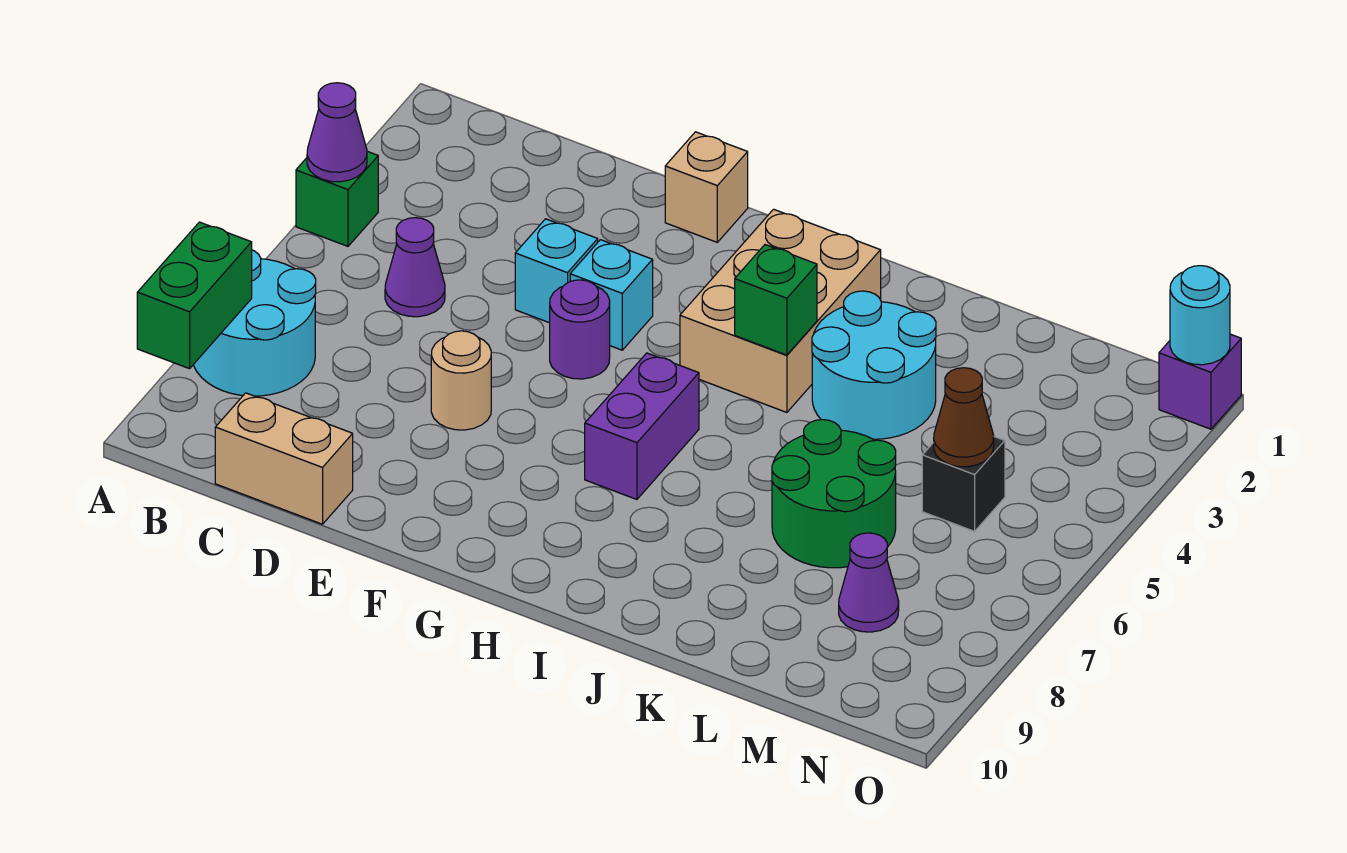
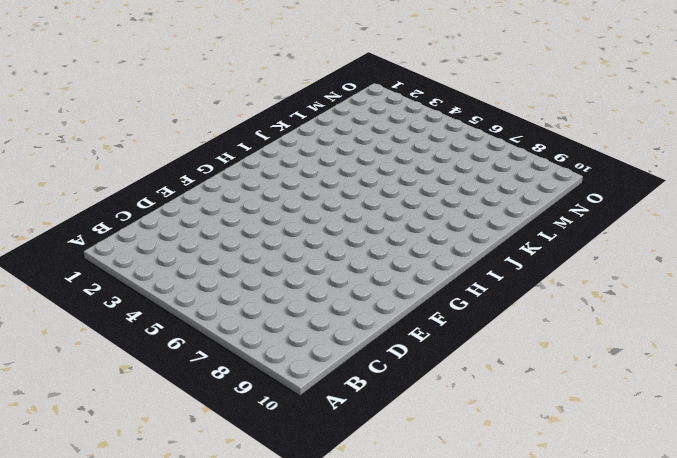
none -> green brick A4 level 1
none -> cyan round brick A7:B8 level 1
none -> purple cone C5 level 1

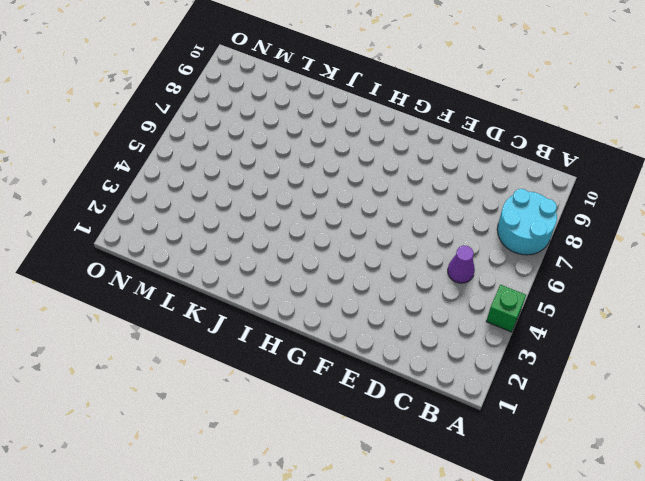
none -> tan brick C10:D10 level 1
none -> cyan brick E4 level 1
none -> tan round brick E7 level 1

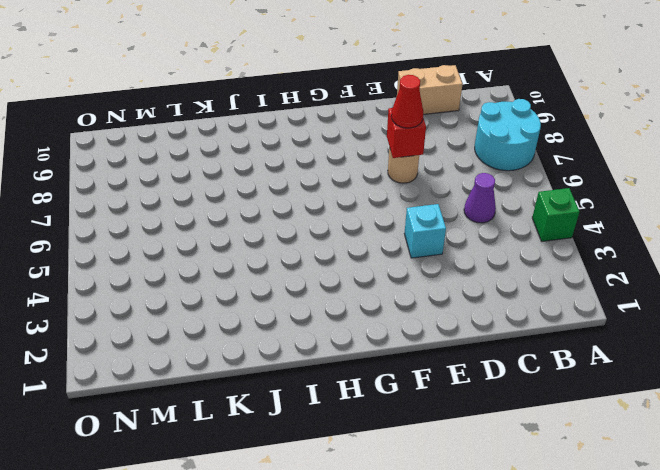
red brick E7 level 2 -> none
red cone E7 level 3 -> none
none -> tan brick F1 level 1
none -> cyan brick F4 level 1
none -> purple round brick F5 level 1

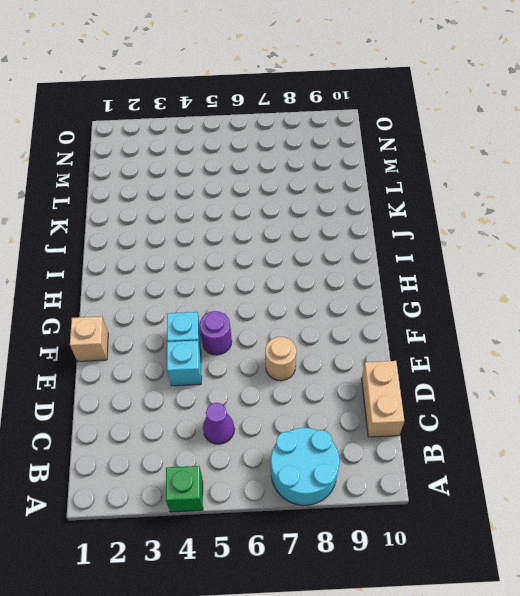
none -> tan brick H2:I4 level 1
none -> purple brick H6:H7 level 1
none -> cyan round brick J3:K4 level 1

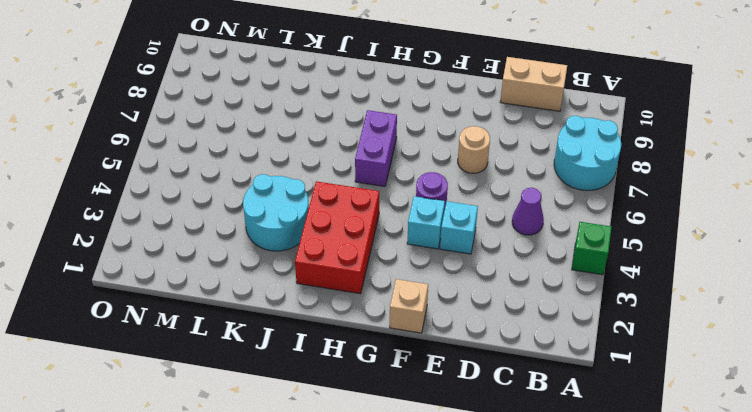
red brick H2:I4 level 1 -> tan brick H2:I4 level 1
none -> green round brick K6:L7 level 1
none -> black brick M5 level 1
none -> purple cone M8 level 1

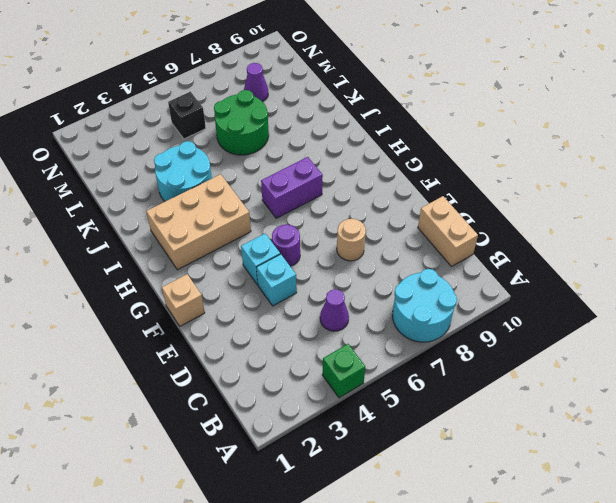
none -> purple brick O1 level 1
none -> purple cone A4 level 2
none -> green brick A8:A9 level 2

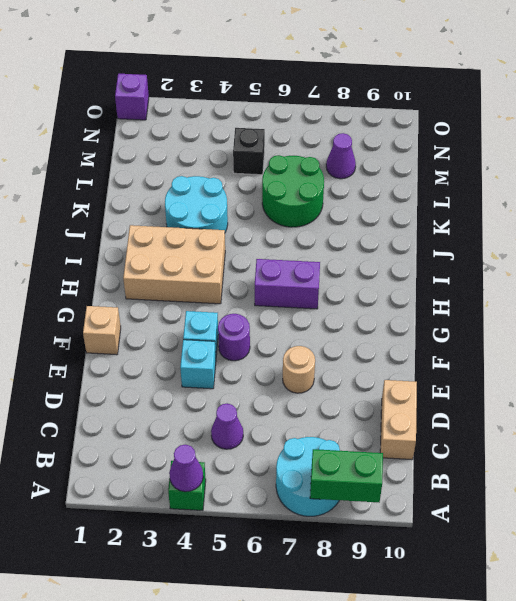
none -> green brick I4 level 2
none -> brown cone M5 level 2
none -> cyan round brick O1 level 2

